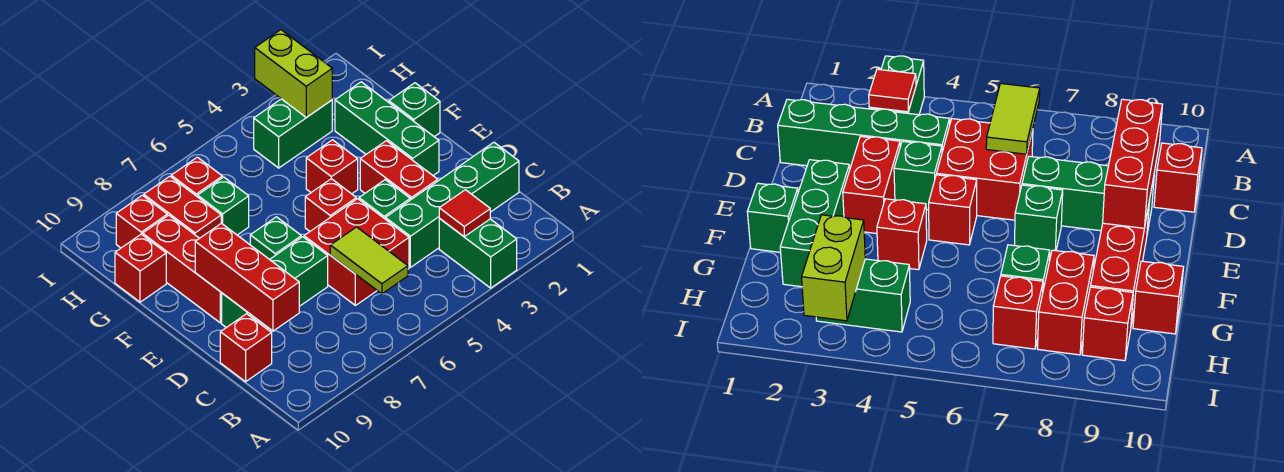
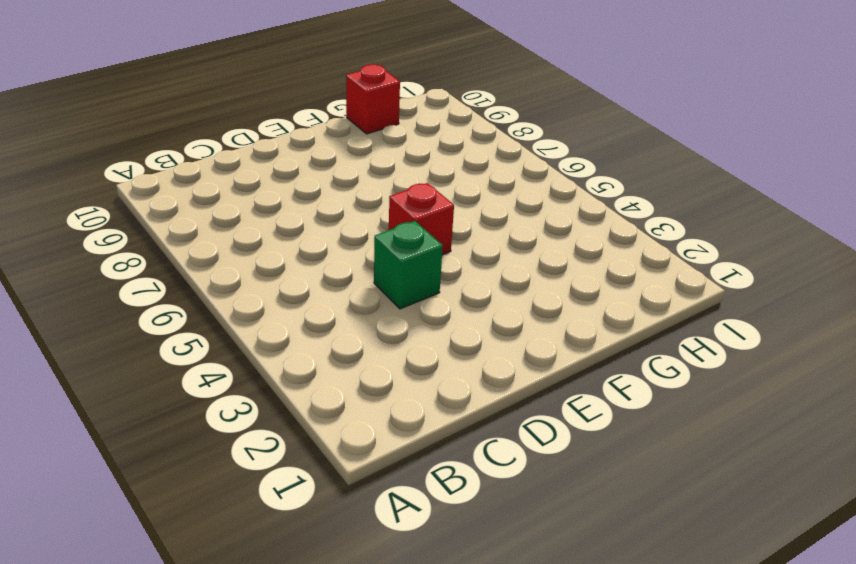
none -> green brick A3:B3 level 1
none -> green brick C1:C4 level 1
none -> red brick C5:D6 level 1

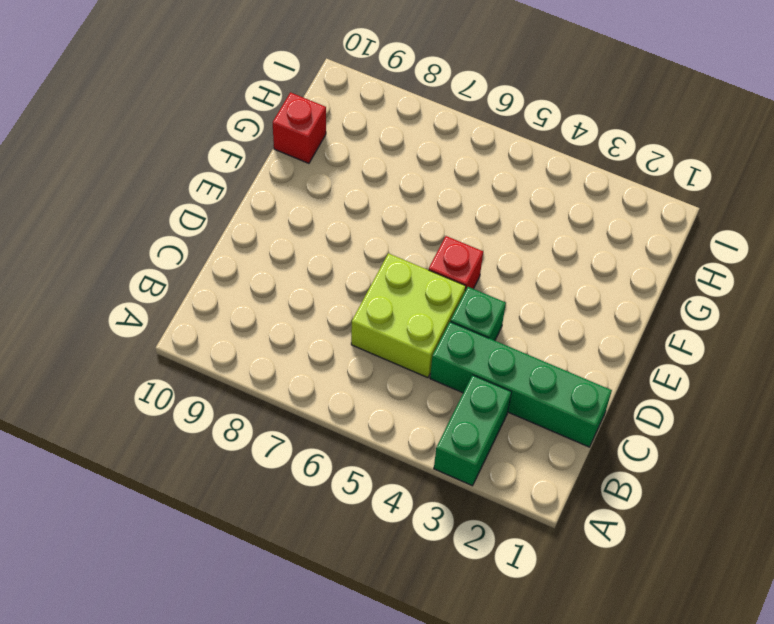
lime brick C5:D6 level 1 -> red brick C5:D6 level 1
none -> red brick C10 level 1
none -> red brick D3:E3 level 1
none -> green brick D7:D9 level 1

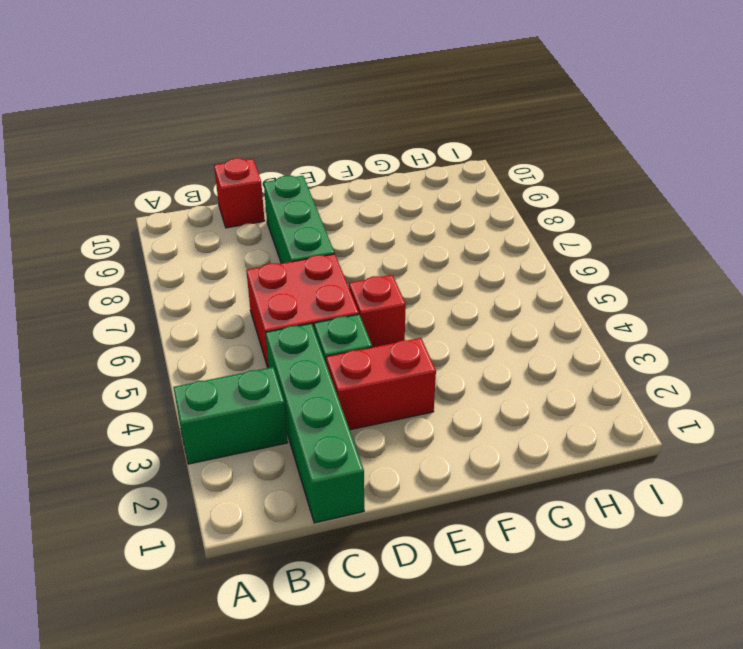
none -> green brick E2:G2 level 1
none -> green brick E7 level 1
none -> red brick E9:G9 level 1

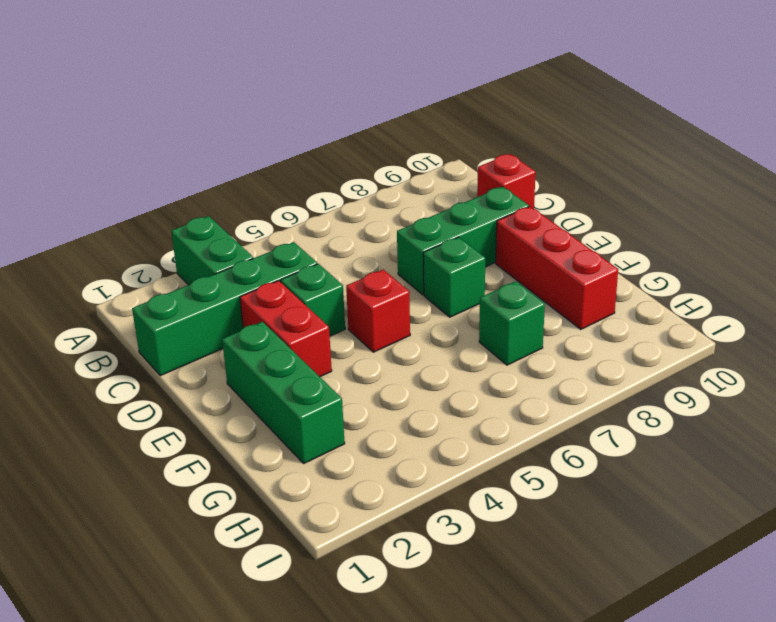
none -> red brick C5:D6 level 1
none -> green brick F1 level 1
none -> red brick F4 level 1

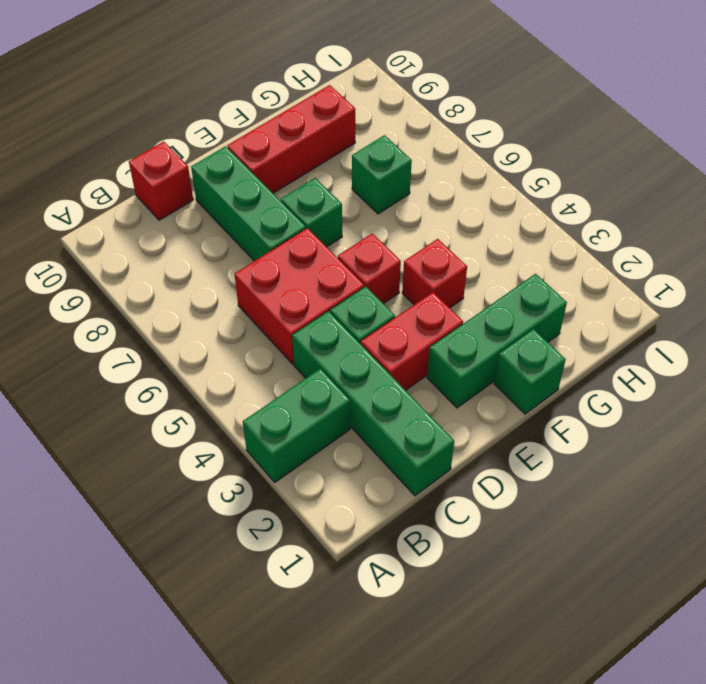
none -> red brick G8:H8 level 1
none -> red brick G10 level 1
none -> green brick H3:H4 level 1

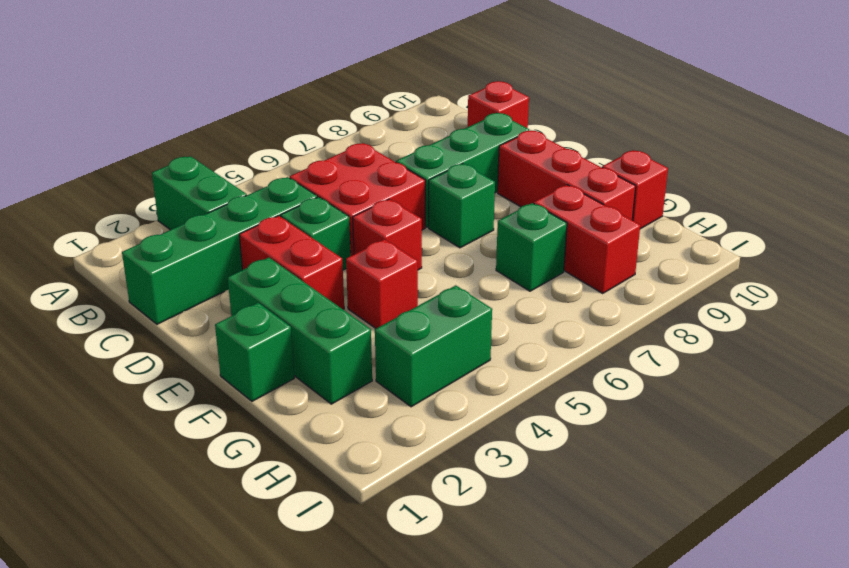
none -> red brick H7 level 1
none -> red brick H9 level 1
none -> red tile B3 level 2

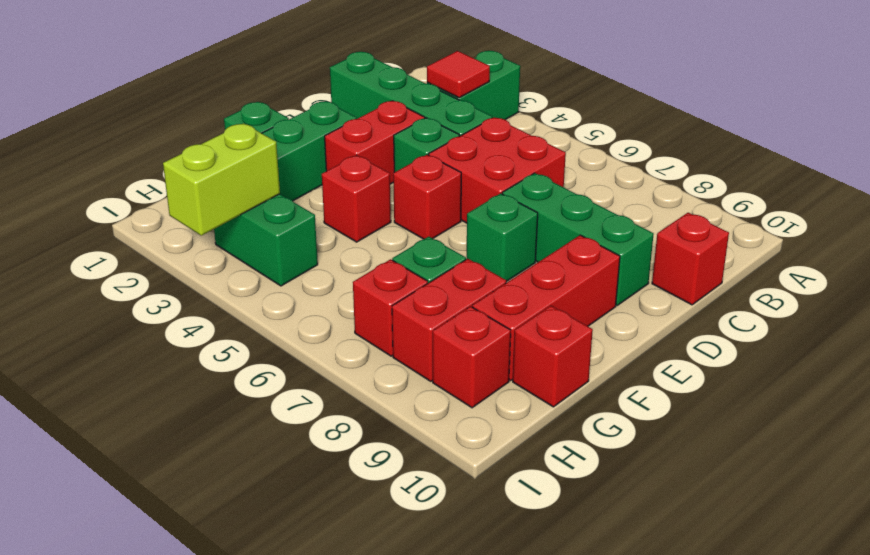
none -> lime tile B6:C6 level 2
none -> red brick C9:E9 level 2

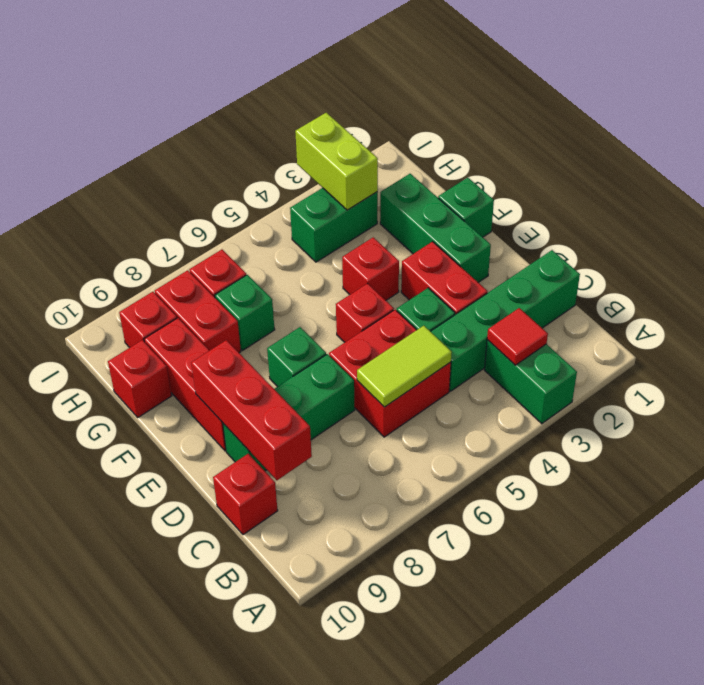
lime tile C5:C6 level 2 -> lime tile B6:C6 level 2

